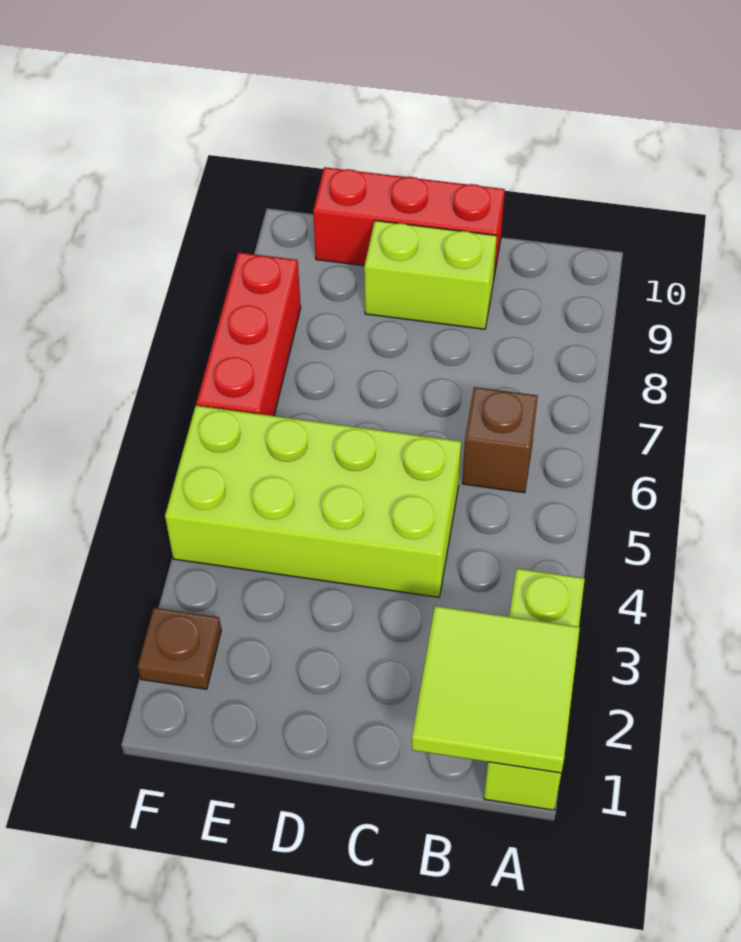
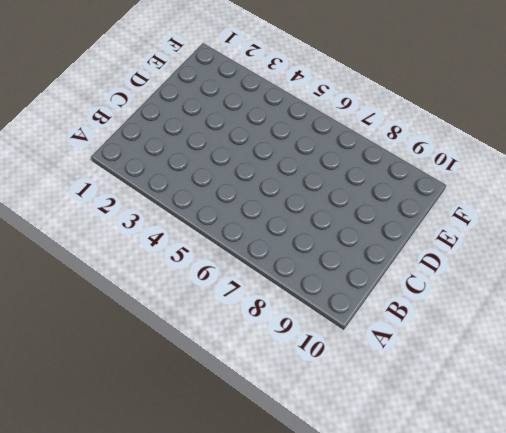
none -> lime brick A1:A3 level 1
none -> brown brick B6 level 1

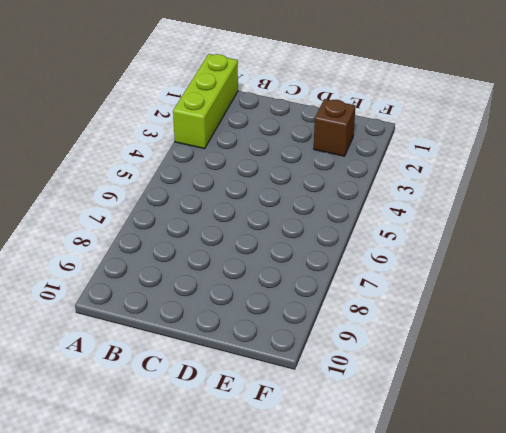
brown brick E2 level 1 -> brown brick B6 level 1
none -> lime brick C4:F5 level 1
none -> lime brick C9:D9 level 1

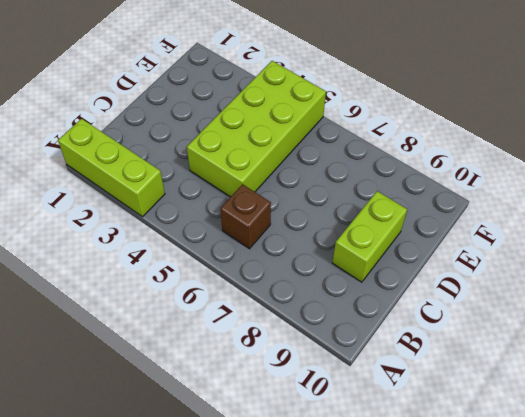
none -> red brick C10:E10 level 1
none -> brown plate F2 level 1

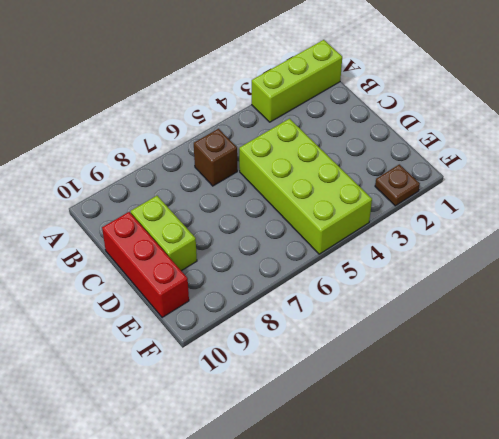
none -> red brick F6:F8 level 1
none -> lime tile A1:B2 level 2

